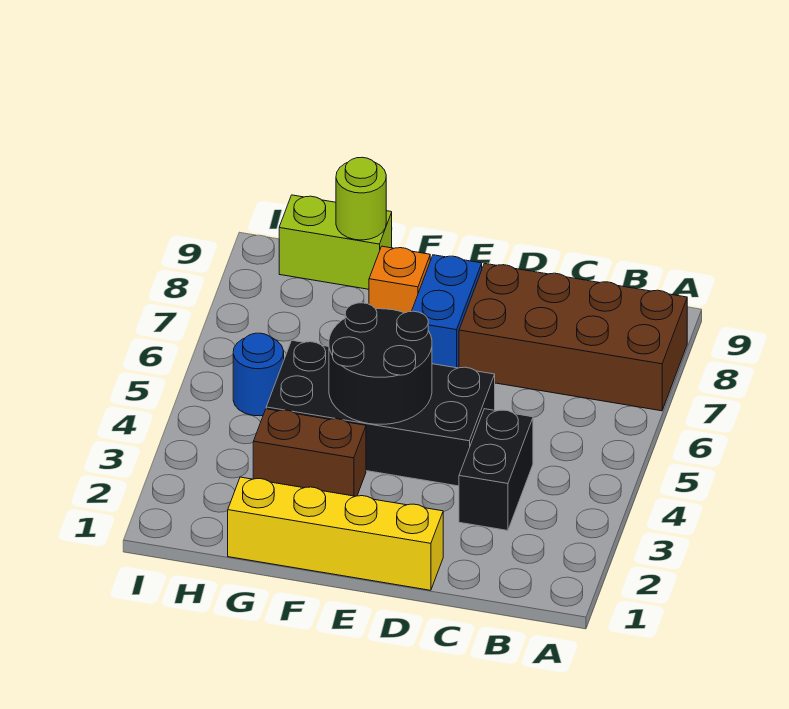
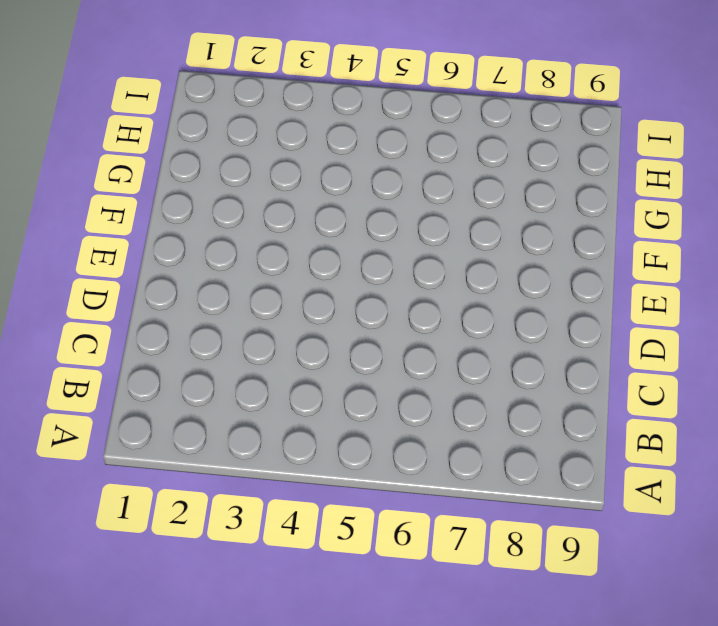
none -> brown brick A7:D8 level 1
none -> black brick C3:C4 level 1

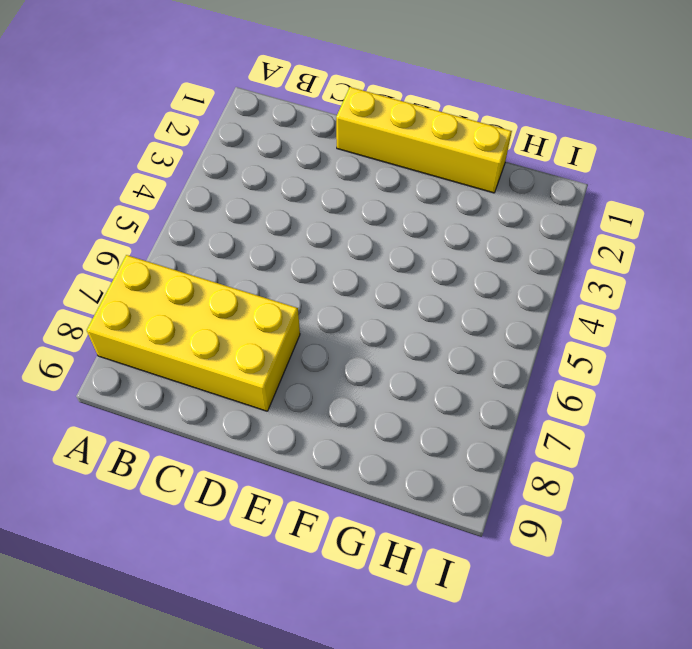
yellow brick A7:D8 level 1 -> brown brick A7:D8 level 1
none -> black brick C3:C4 level 1
none -> black brick D4:G5 level 1

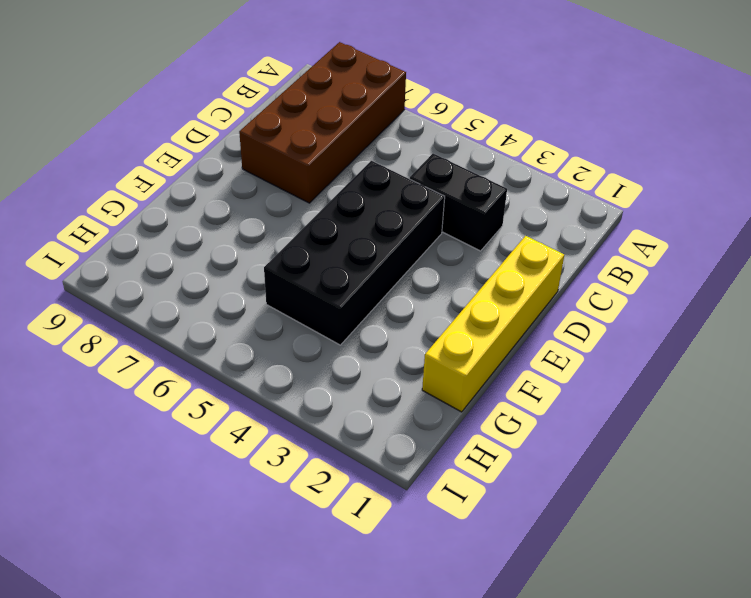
none -> blue brick E7:E8 level 1
none -> brown brick F3:G3 level 1

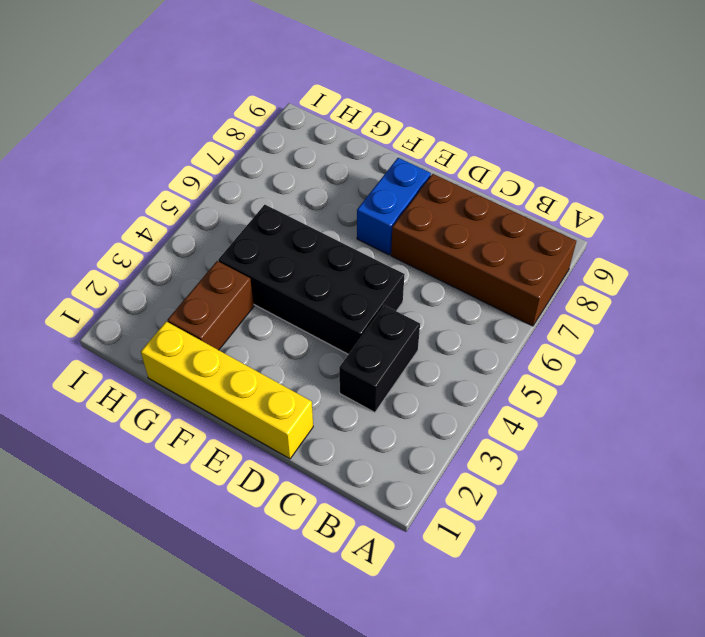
brown brick G2:G3 level 1 -> brown brick F3:G3 level 1
none -> orange brick F8 level 1
none -> lime brick G9:H9 level 1

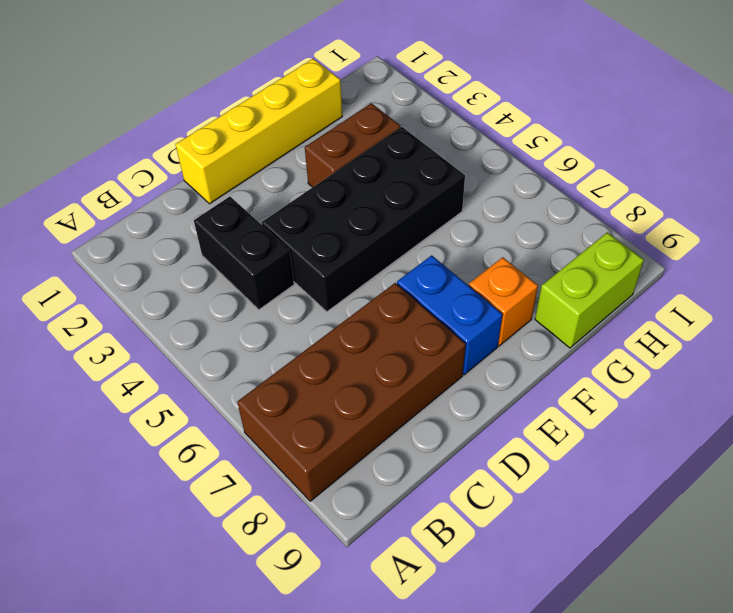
none -> blue round brick H5 level 1
none -> black round brick E4:F5 level 2

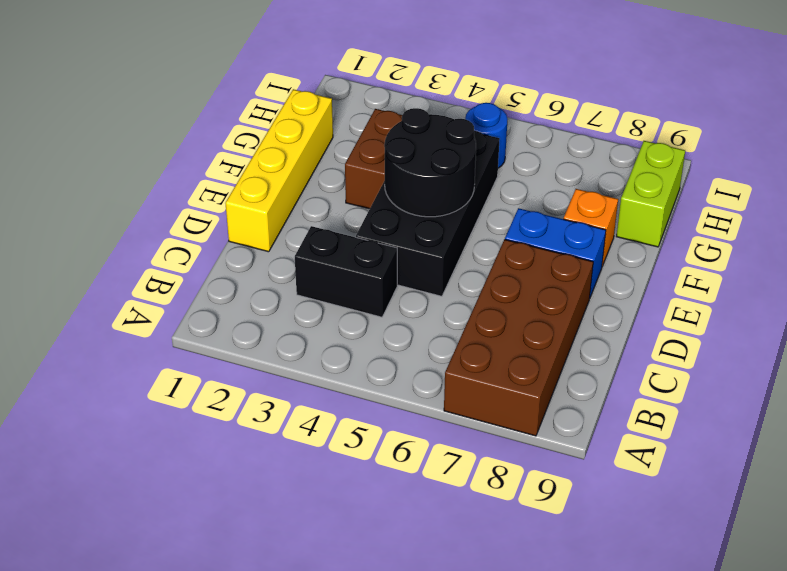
none -> lime round brick G9 level 2

